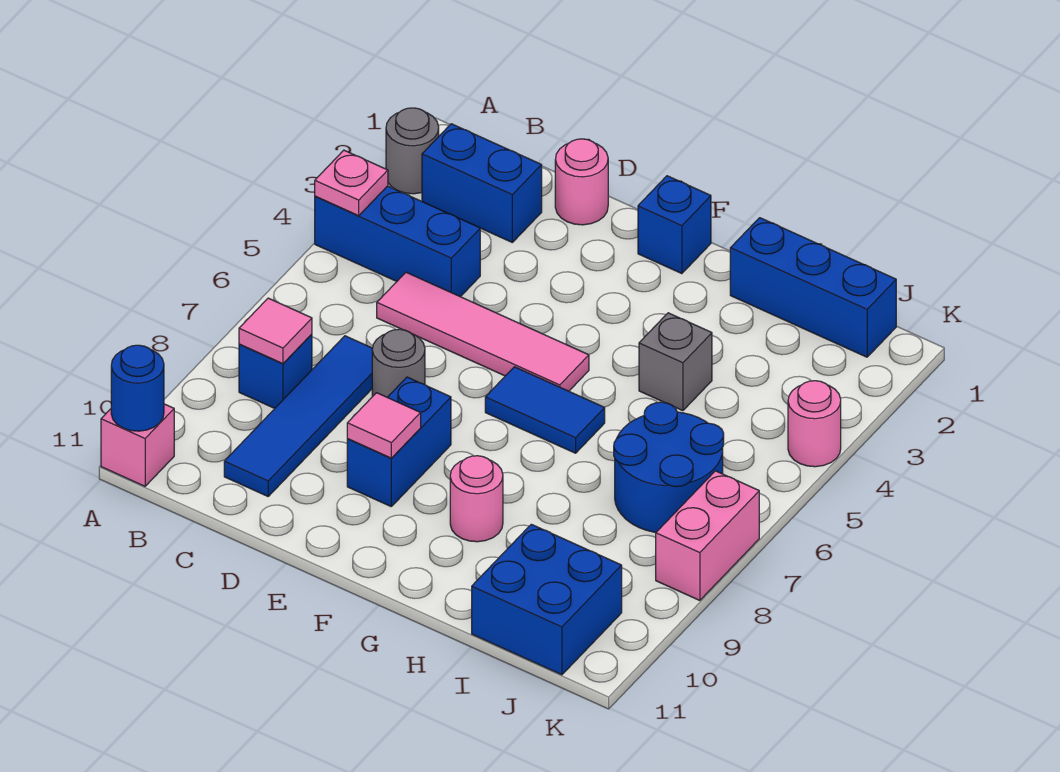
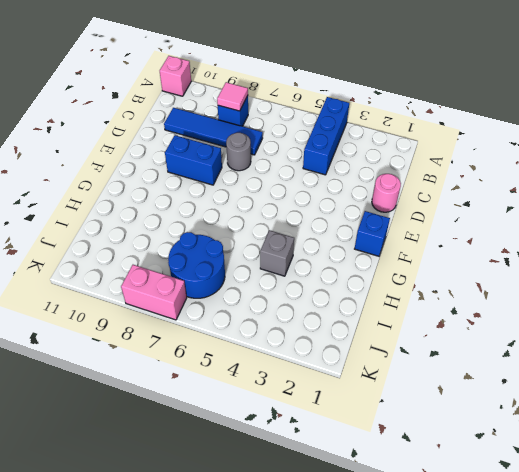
none -> grey round brick A2 level 1
none -> blue brick B2:C2 level 1
none -> pink tile C5:F5 level 1

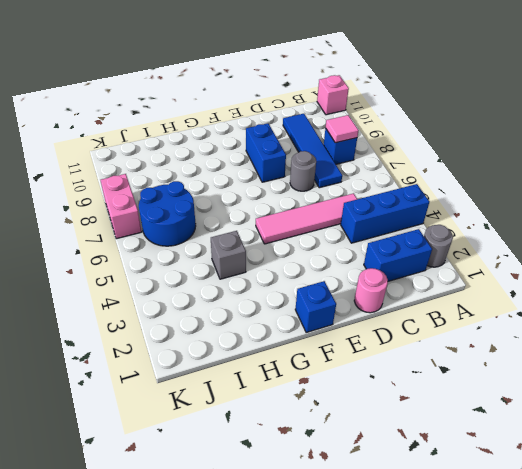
none -> blue tile F6:G6 level 1
none -> pink round brick G9 level 1
none -> blue brick H1:J1 level 1

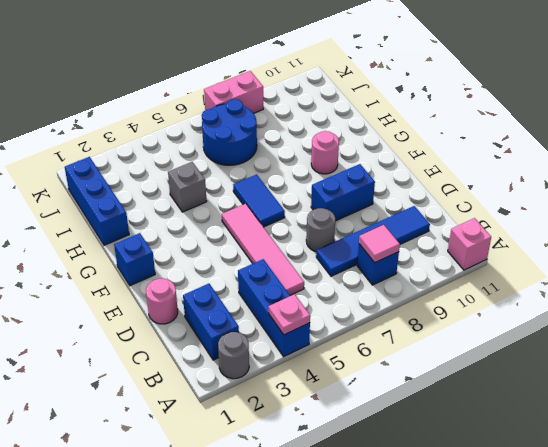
none -> blue brick I10:J11 level 1
none -> pink round brick K4 level 1
none -> blue round brick A11 level 2

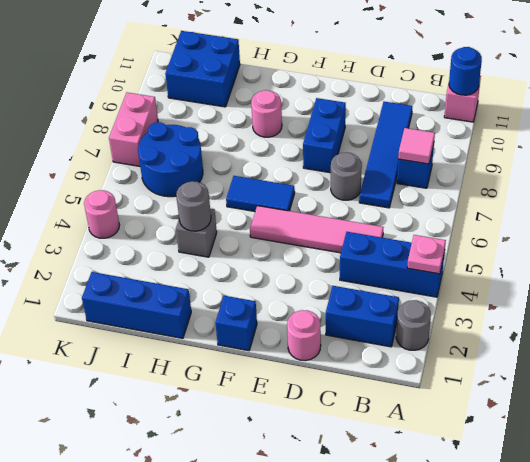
grey round brick H4 level 2 -> none
none -> pink tile E9 level 2

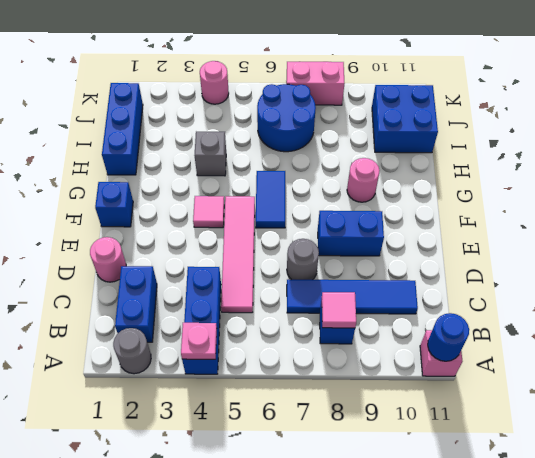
pink tile F4 level 1 -> pink tile E9 level 2

